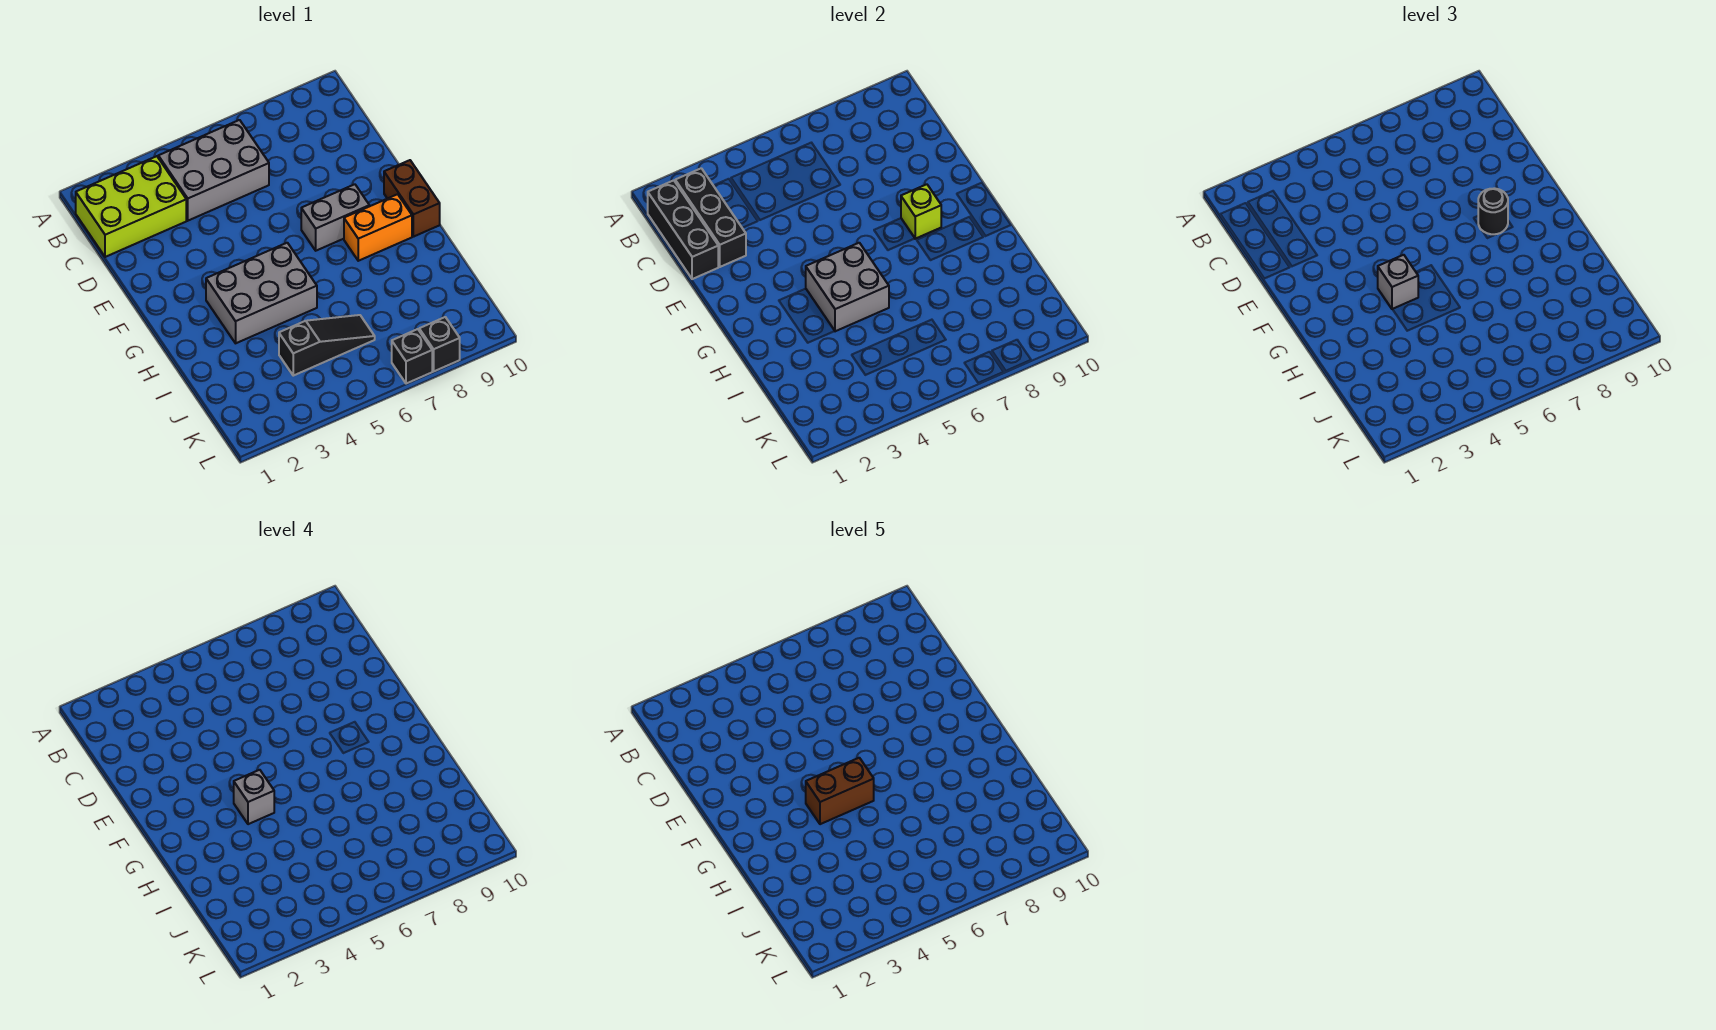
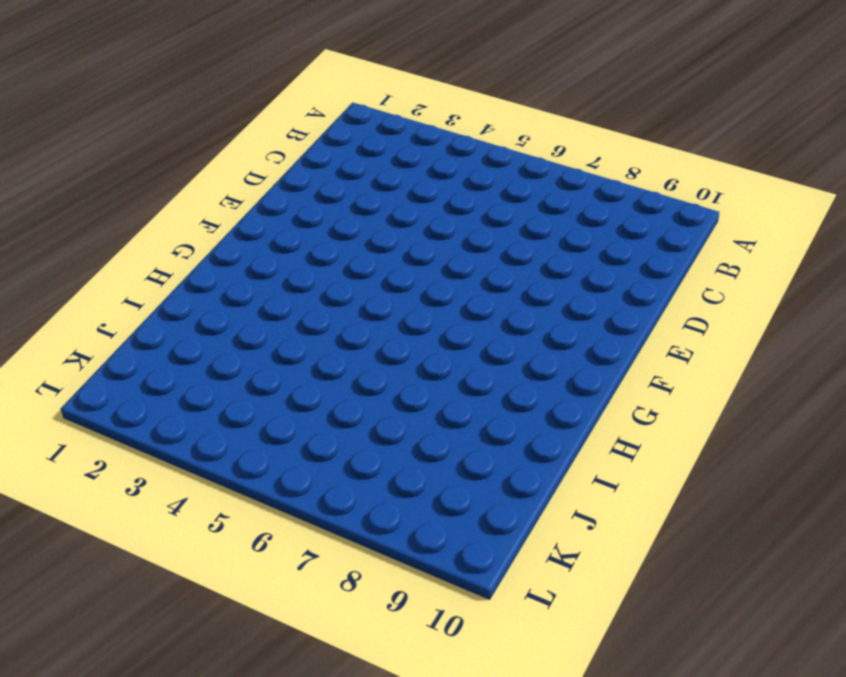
none -> lime brick B1:C3 level 1
none -> grey brick B4:C6 level 1
none -> grey brick F7:F8 level 1

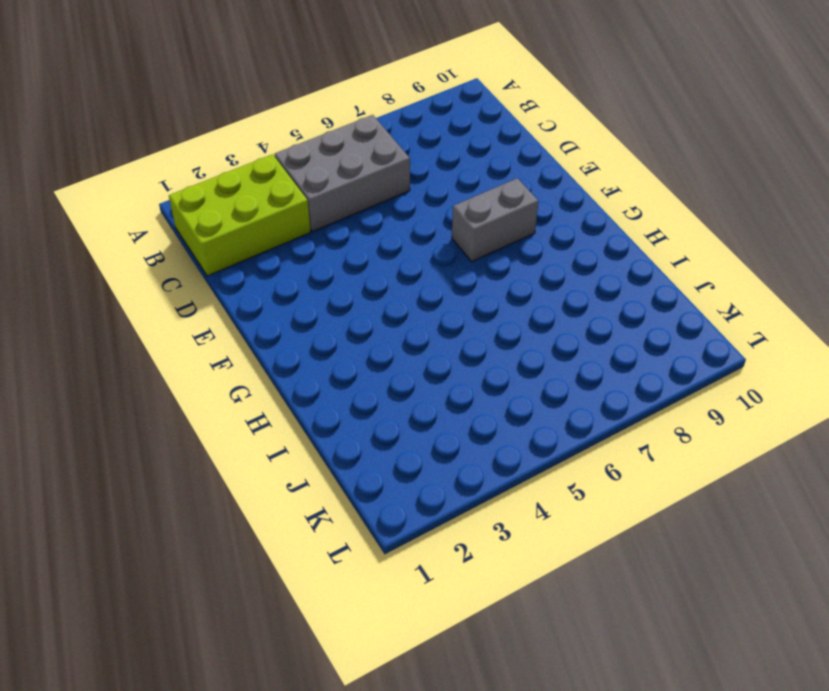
none -> brown brick F10:G10 level 1
none -> grey brick G3:H5 level 1
none -> orange brick G8:G9 level 1

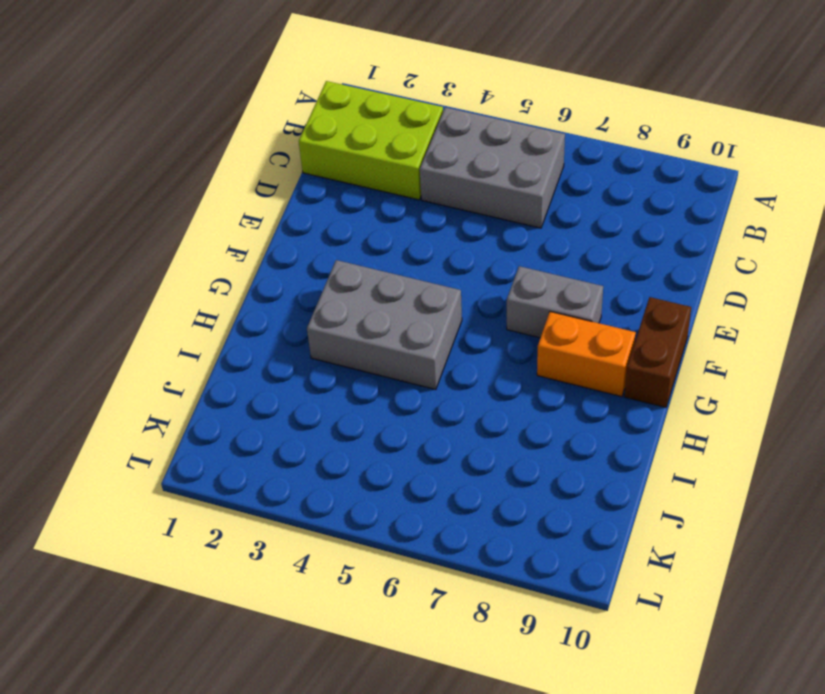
none -> black slope J4:J6 level 1 top 4
none -> black brick L7 level 1
none -> black brick L8 level 1

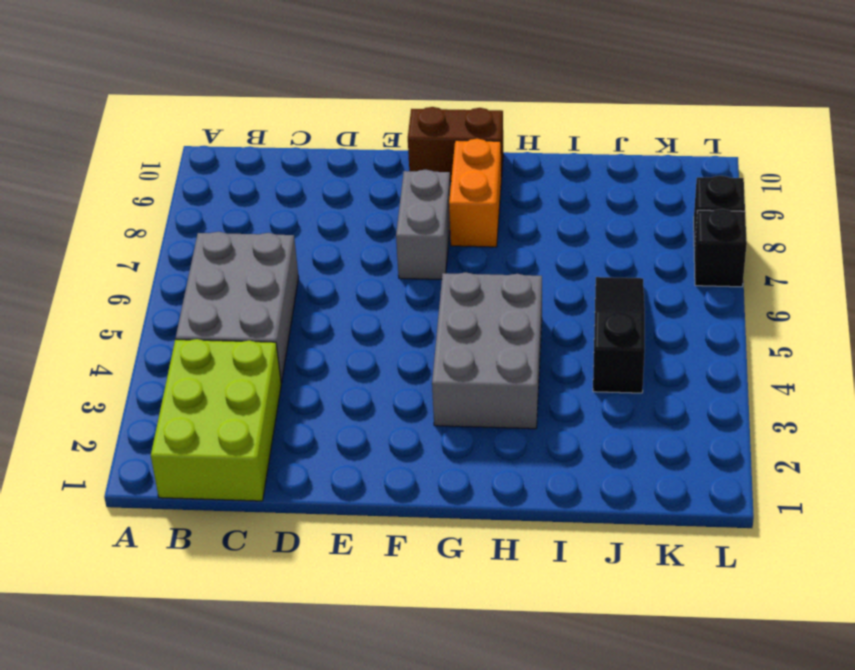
none -> black brick B1:D1 level 2
none -> black brick B2:D2 level 2
none -> lime brick F8 level 2

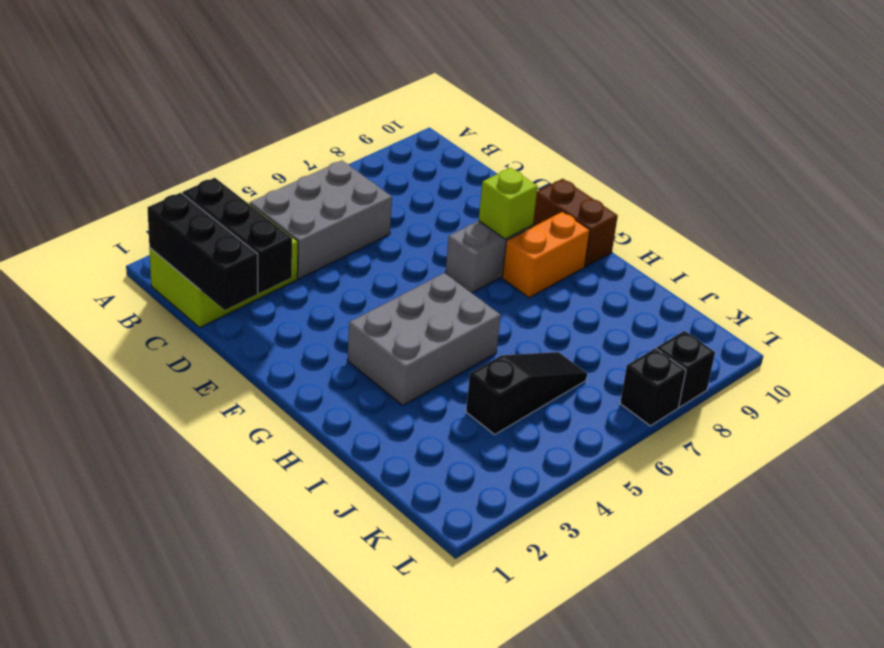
none -> grey brick G4:H5 level 2
none -> black round brick F8 level 3
none -> grey brick G4 level 3

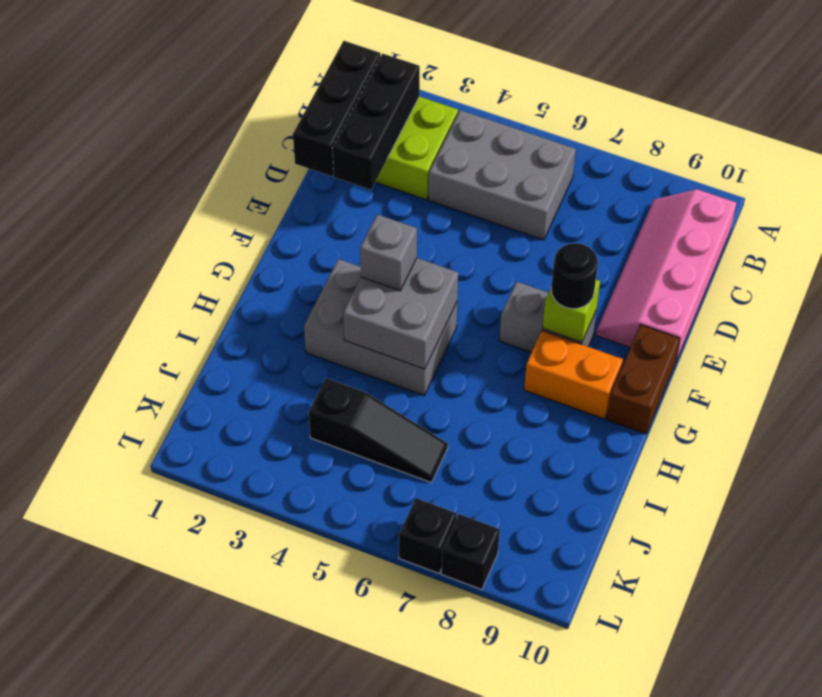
pink slope B9:E10 level 1 top 10 -> none
none -> grey brick G4 level 4
none -> brown brick G4:G5 level 5

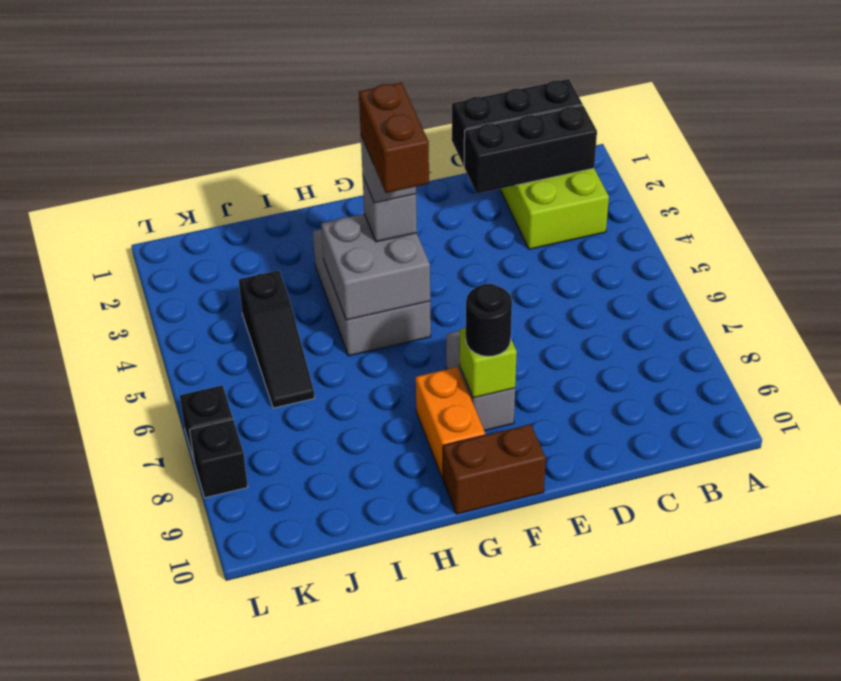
none -> grey brick B4:C6 level 1

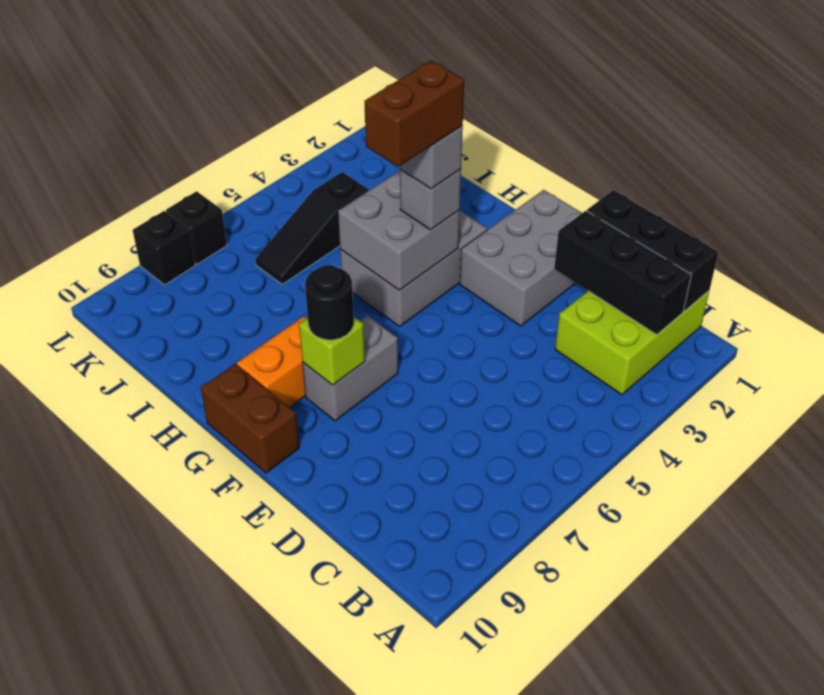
grey brick E1:F3 level 1 -> grey brick B4:C6 level 1

